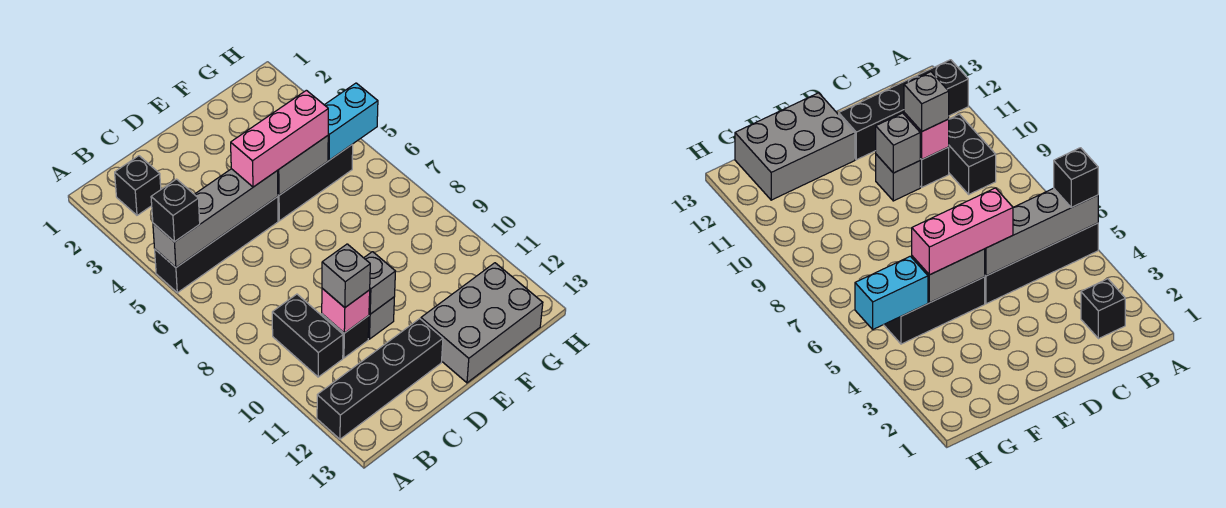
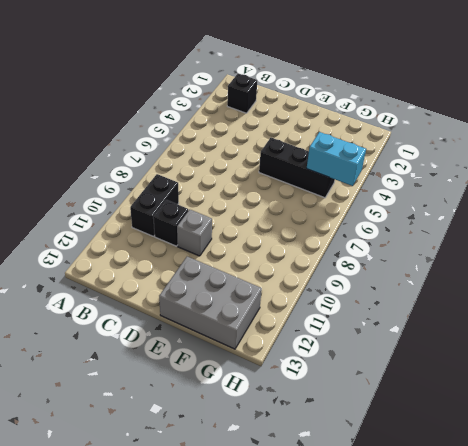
none -> black brick A5:D5 level 1
none -> black brick A12:D12 level 1
none -> grey brick A5:D5 level 2

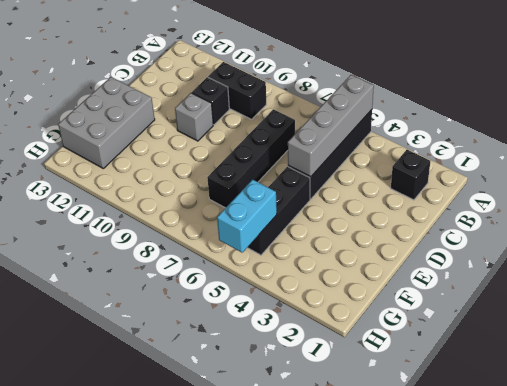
black brick C7:F7 level 1 -> black brick A12:D12 level 1
none -> pink brick C10 level 2
none -> grey brick D10 level 2
none -> grey brick E5:F5 level 2

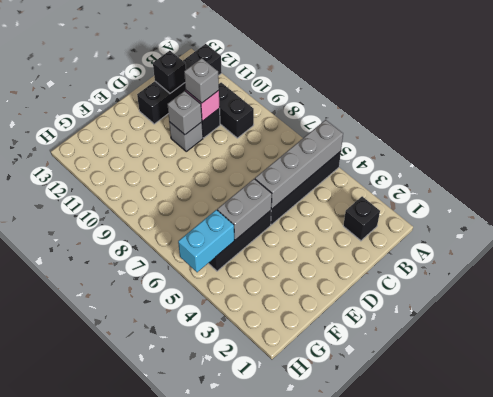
black brick C12 level 2 -> black brick A5 level 3
none -> grey brick E12:G13 level 1
none -> pink brick D5:F5 level 3

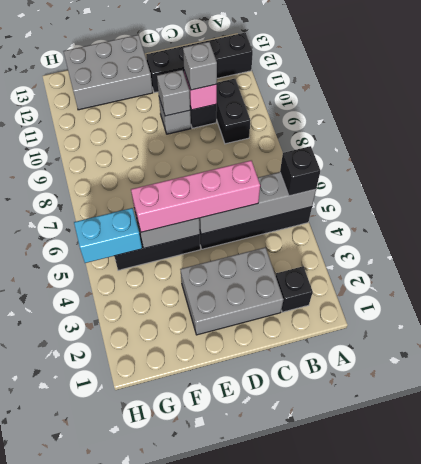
grey brick C2:E3 level 1 -> none
pink brick C5:F5 level 3 -> pink brick D5:F5 level 3

